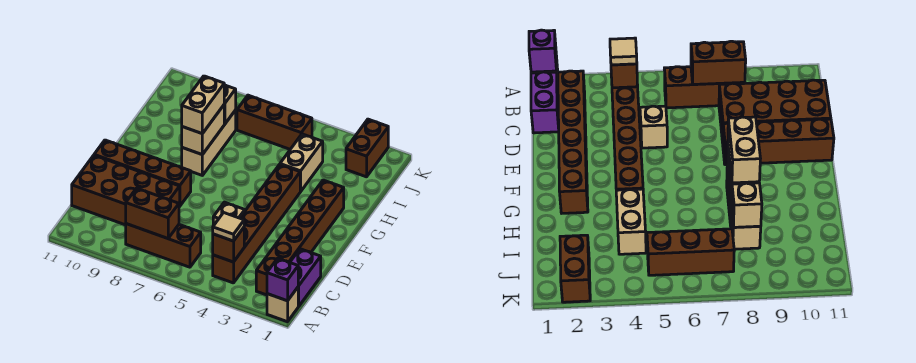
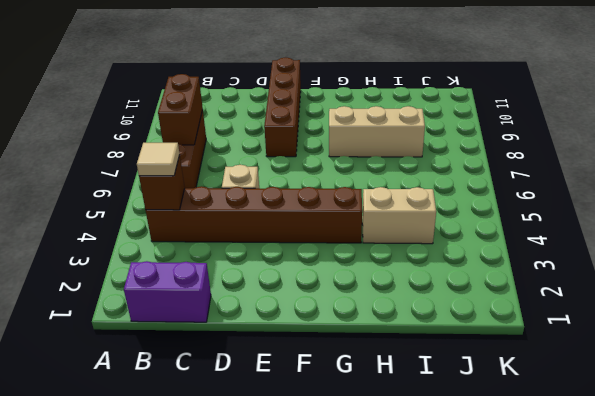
none -> tan brick A1 level 1
none -> brown brick B2:G2 level 1
none -> brown brick C8:D11 level 1

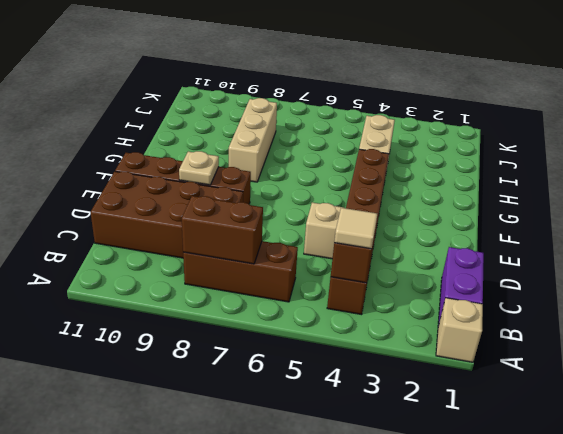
tan plate E9 level 2 -> none
none -> brown brick B2:G2 level 1
none -> brown brick J2:K2 level 1
none -> brown brick J5:J7 level 1

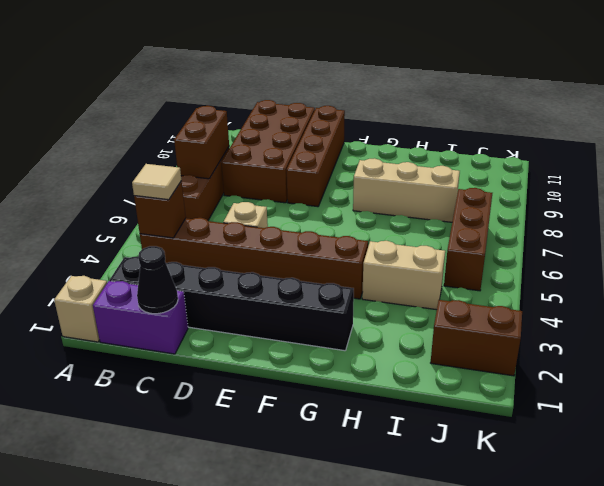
black brick B2:G2 level 1 -> brown brick B2:G2 level 1
black cone C1 level 2 -> none
none -> purple brick A1 level 2
none -> tan brick G8:H8 level 2
none -> tan brick I8 level 2

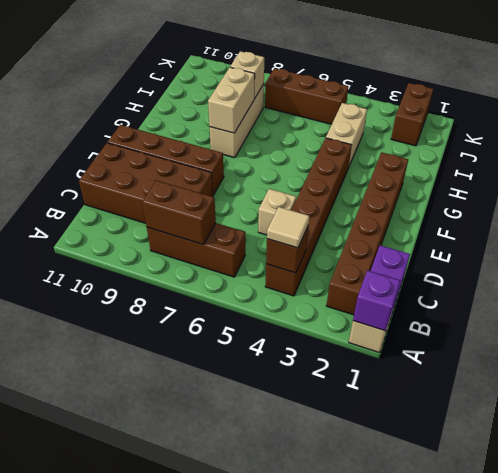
none -> tan brick G8:H8 level 3

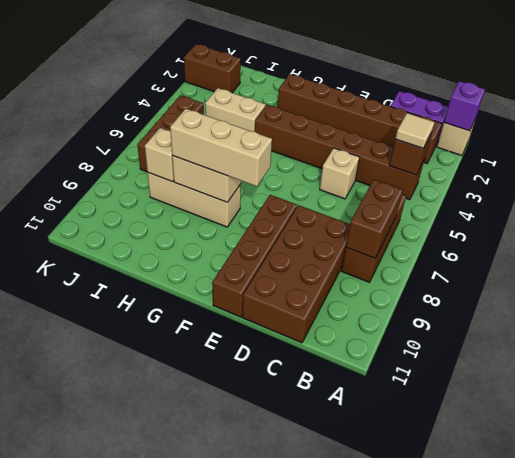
tan brick F8:H8 level 3 -> tan brick G8:H8 level 3

